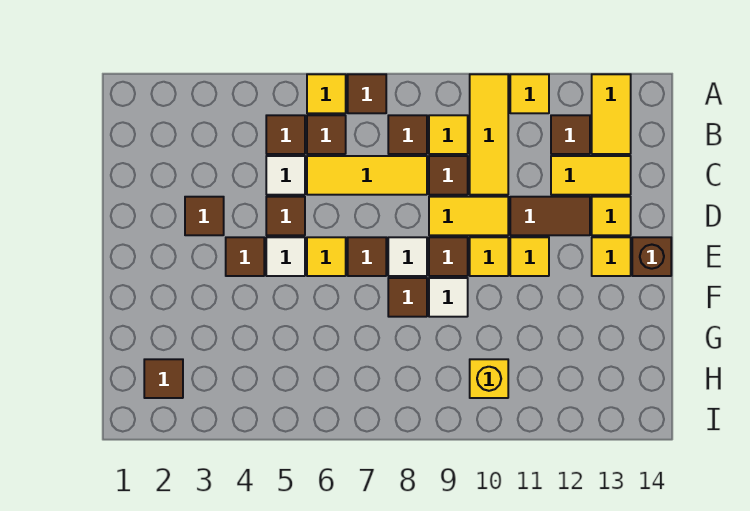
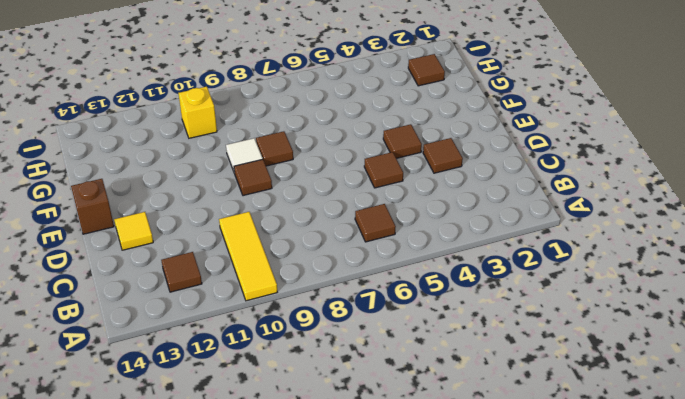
none -> yellow tile A6 level 1
none -> brown tile A7 level 1
none -> yellow tile A11 level 1
none -> yellow tile A13:B13 level 1

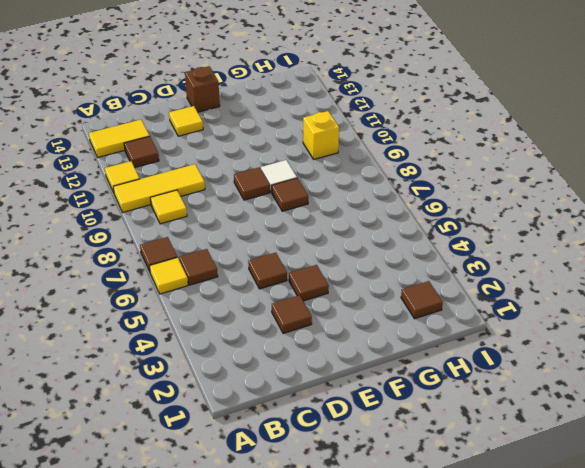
none -> brown tile B5 level 1
none -> brown tile B8 level 1
none -> white tile C5 level 1
none -> yellow tile C6:C8 level 1

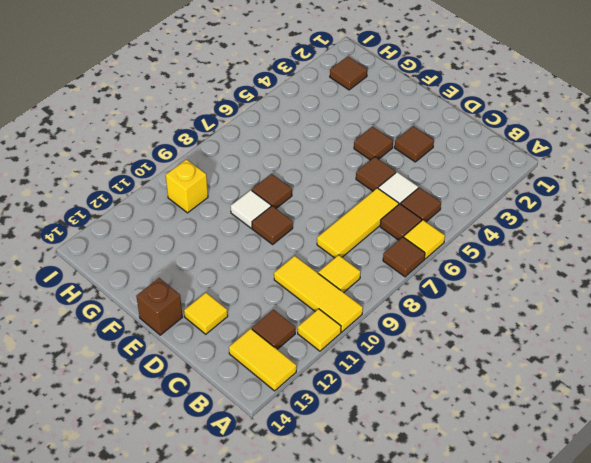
none -> brown tile B8 level 1
none -> brown tile C9 level 1
none -> yellow tile C12:C13 level 1
none -> yellow tile D9:D10 level 1

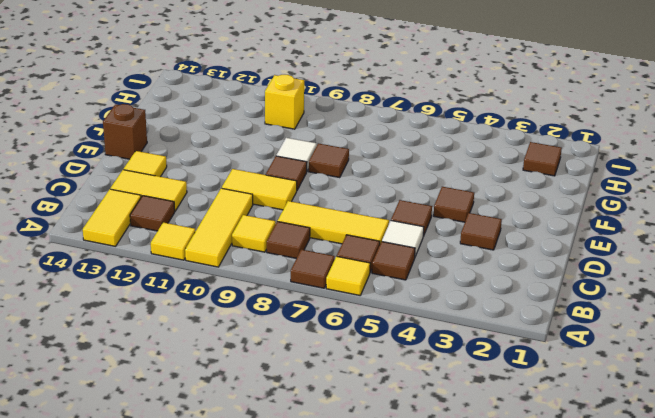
none -> brown tile C9 level 1
none -> brown tile D11:D12 level 1
none -> white tile E5 level 1
none -> yellow tile E6 level 1

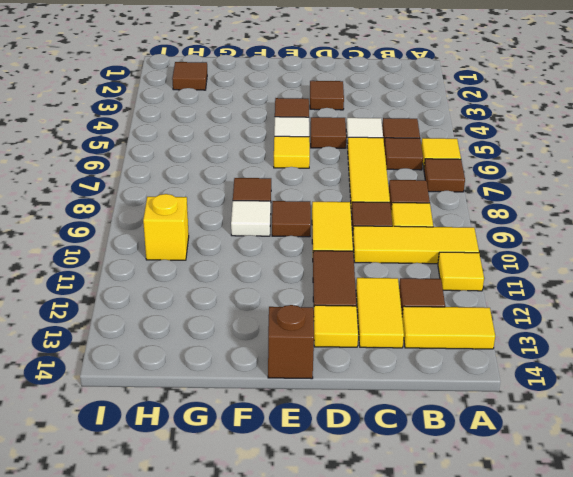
none -> brown tile E7 level 1
none -> white tile E8 level 1
none -> yellow tile E10 level 1
none -> yellow tile E11 level 1

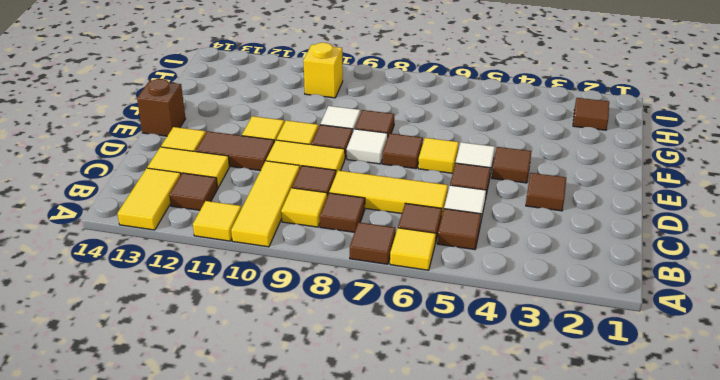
none -> yellow tile E13 level 1

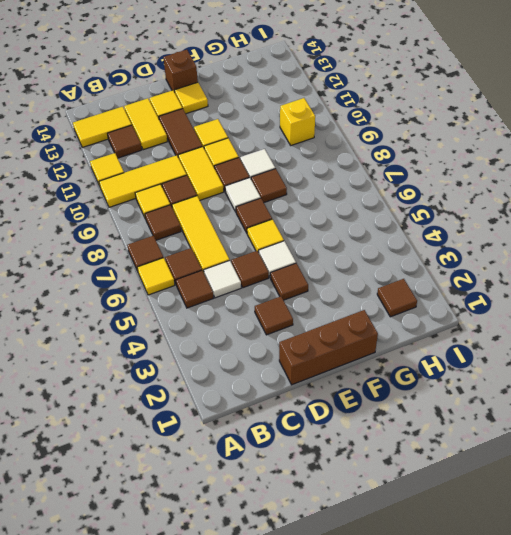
brown brick D1:F1 level 1 -> none

